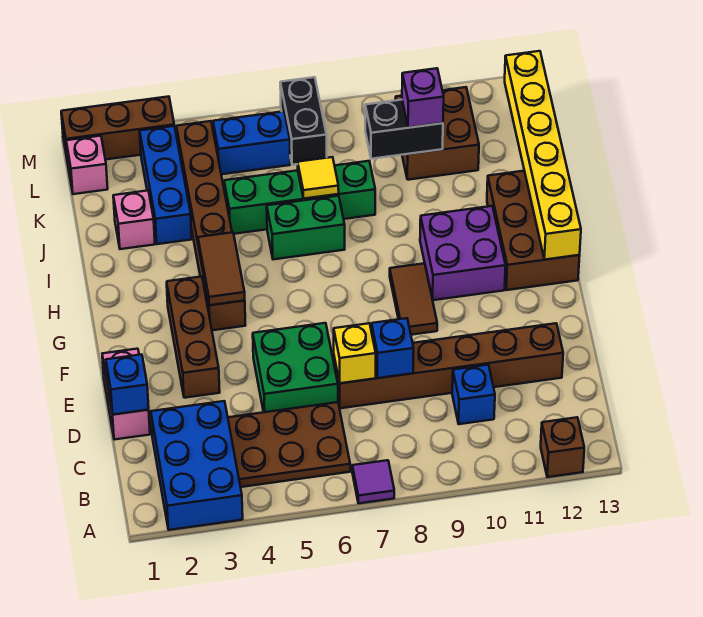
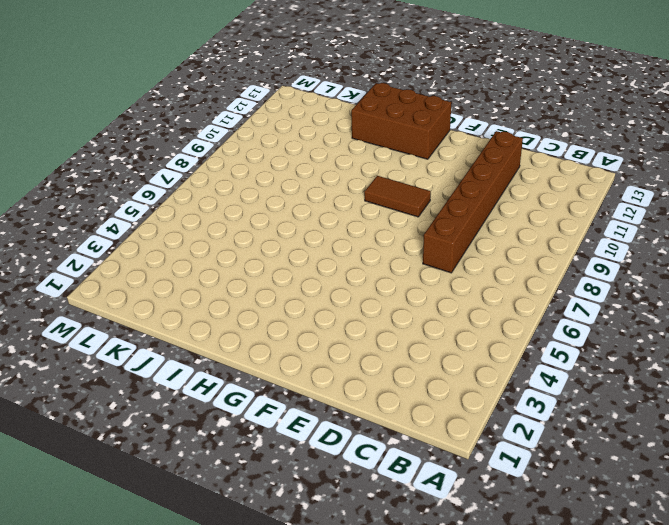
none -> blue brick A2:C3 level 1
none -> purple tile A7 level 1
none -> brown brick A12 level 1
none -> brown plate B4:C6 level 1

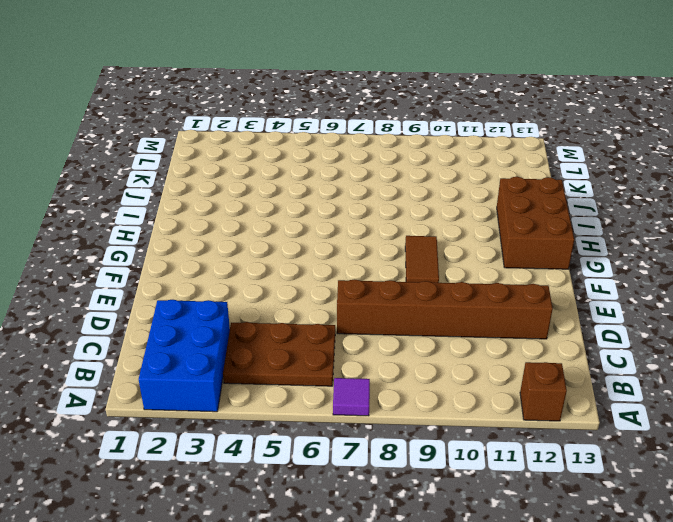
none -> blue brick C10 level 1
none -> pink brick D1:E1 level 1
none -> green brick D5:E6 level 1
none -> brown brick E3:G3 level 1

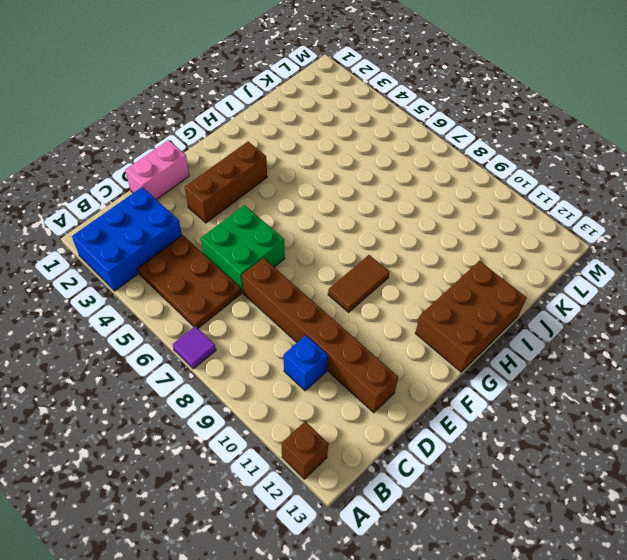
none -> brown brick G4:L4 level 1
none -> purple brick G10:H11 level 1
none -> green brick I6:I7 level 1
none -> pink brick J2 level 1

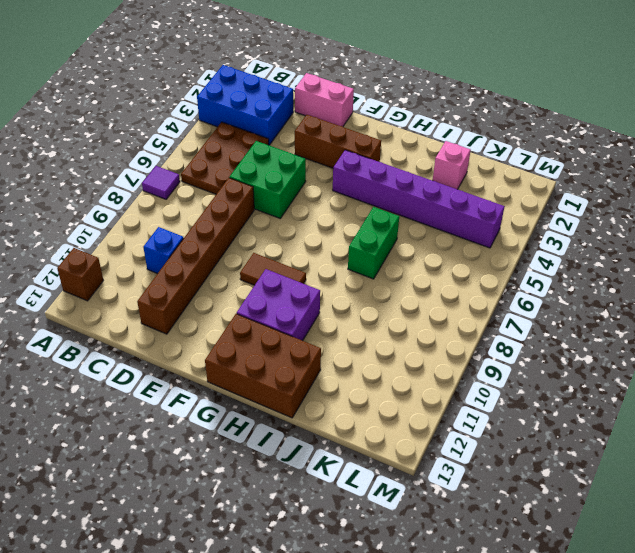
purple brick G4:L4 level 1 -> brown brick G4:L4 level 1
none -> blue brick J3:L3 level 1
none -> green brick J5:J8 level 1
none -> brown brick K10:L11 level 1
none -> pink brick L1 level 1

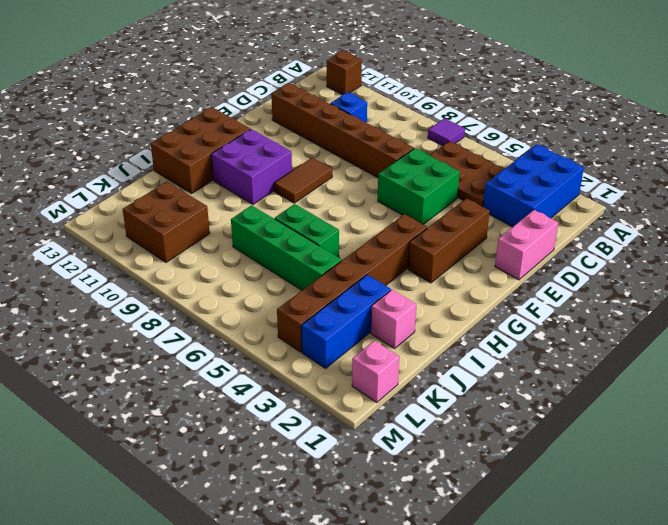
none -> blue brick L5:L6 level 1
none -> black brick L7:M7 level 1
none -> brown brick M1:M3 level 1
none -> blue brick D1 level 2

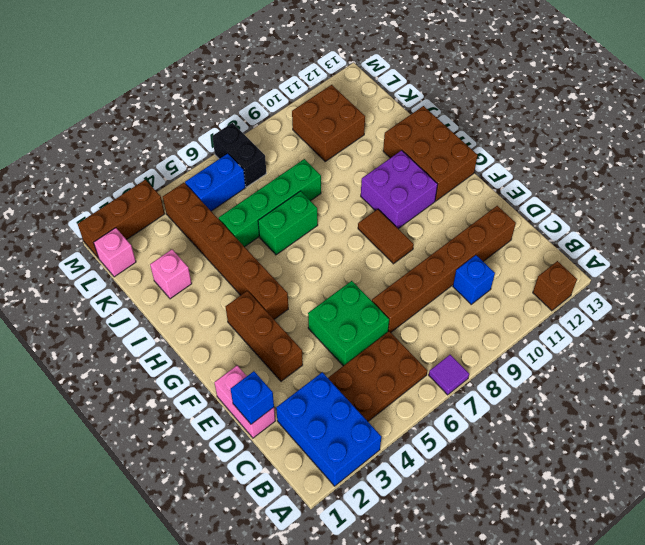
none -> blue brick J3:L3 level 1
none -> yellow brick D7 level 2
none -> blue brick D8 level 2
none -> brown tile G4:H4 level 2

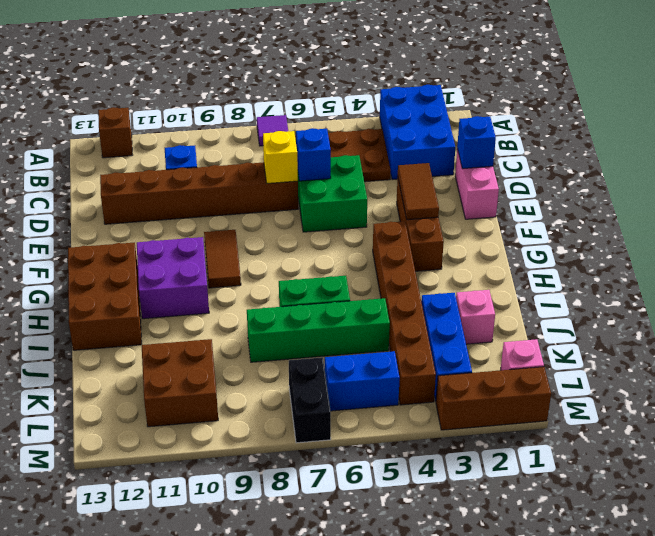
blue brick D6 level 2 -> blue brick D8 level 2
brown tile E3:F3 level 2 -> brown tile G4:H4 level 2
none -> yellow brick G13:L13 level 2
none -> yellow tile J7 level 2
none -> black brick K9:K10 level 2
none -> purple brick K10 level 3

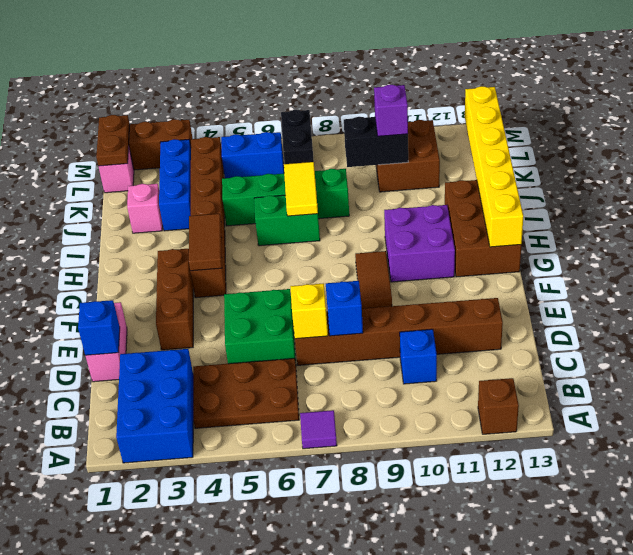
yellow tile I7:J7 level 2 -> yellow tile J7 level 2
brown plate L1:M1 level 2 -> none

